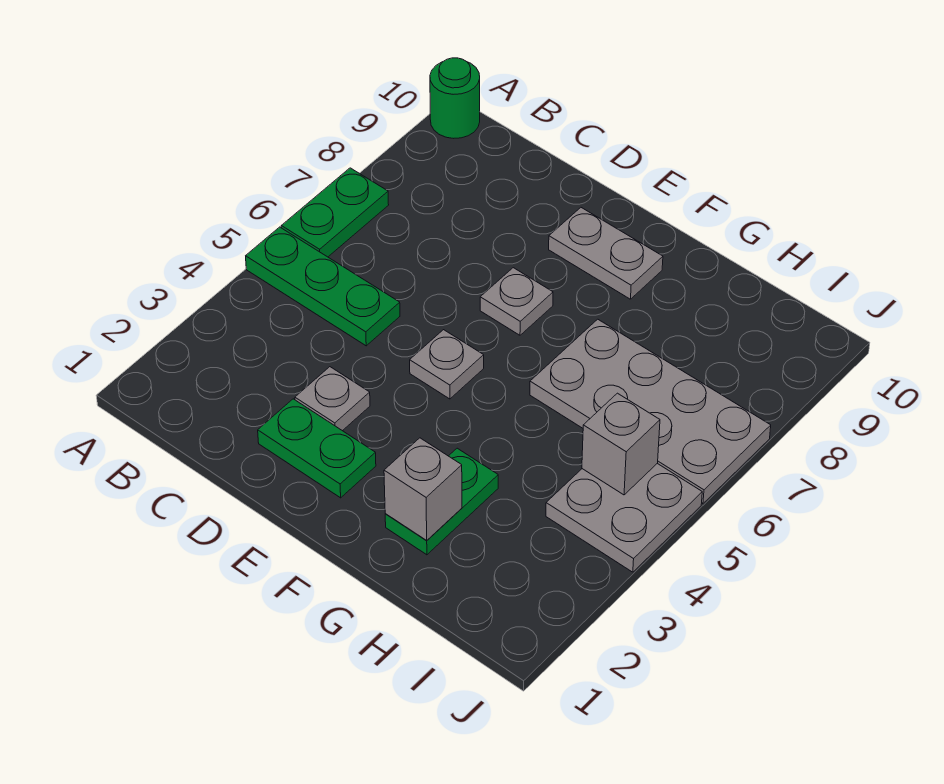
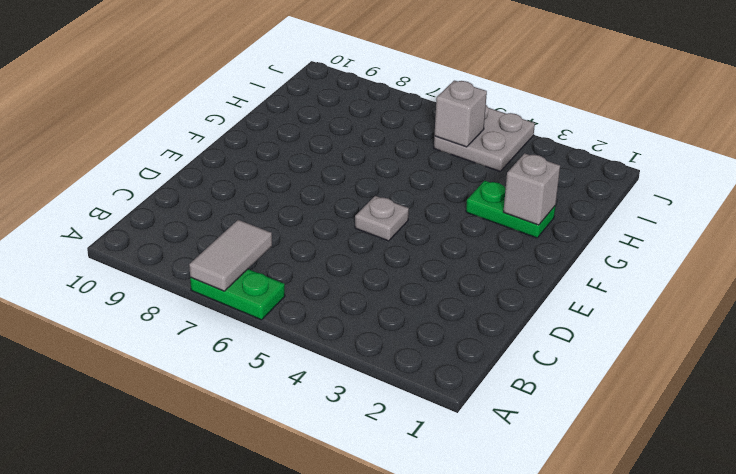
grey tile A7:B7 level 2 -> none
none -> green plate A5:C5 level 1
none -> green round brick A10 level 1
none -> green plate D2:E2 level 1

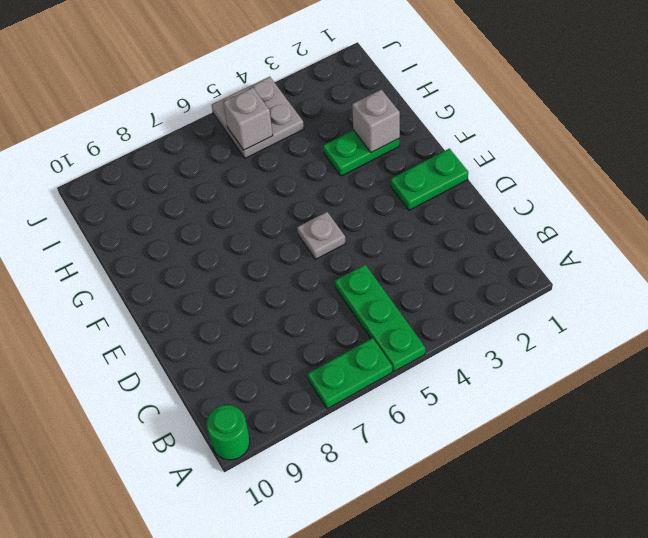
green plate E1:E2 level 1 -> green plate D2:E2 level 1
none -> grey plate D3 level 1
none -> grey plate E7 level 1
none -> grey plate E9:F9 level 1

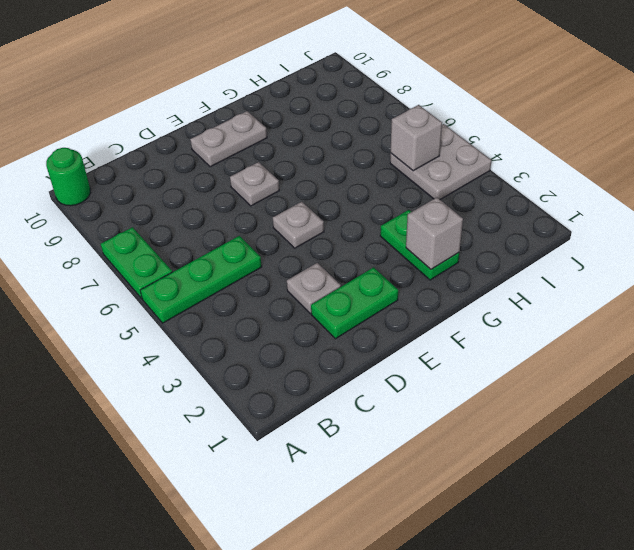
none -> grey plate G6:J7 level 1

